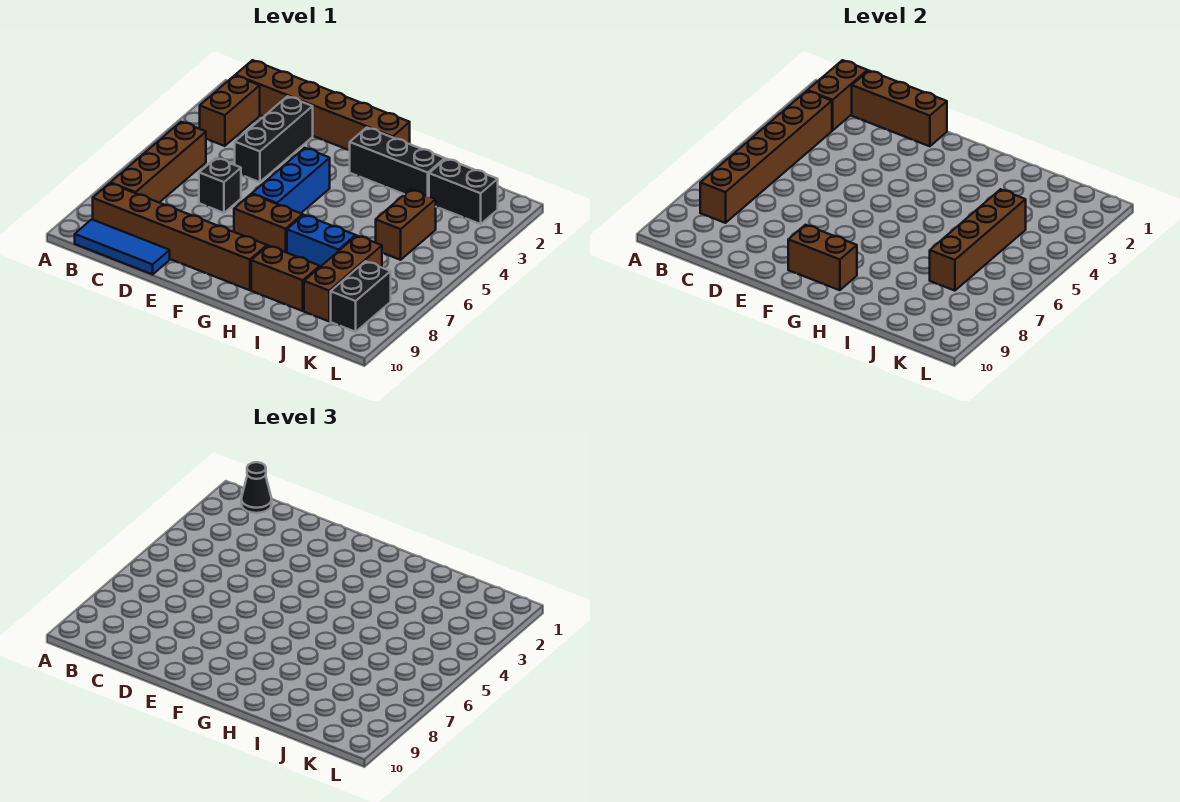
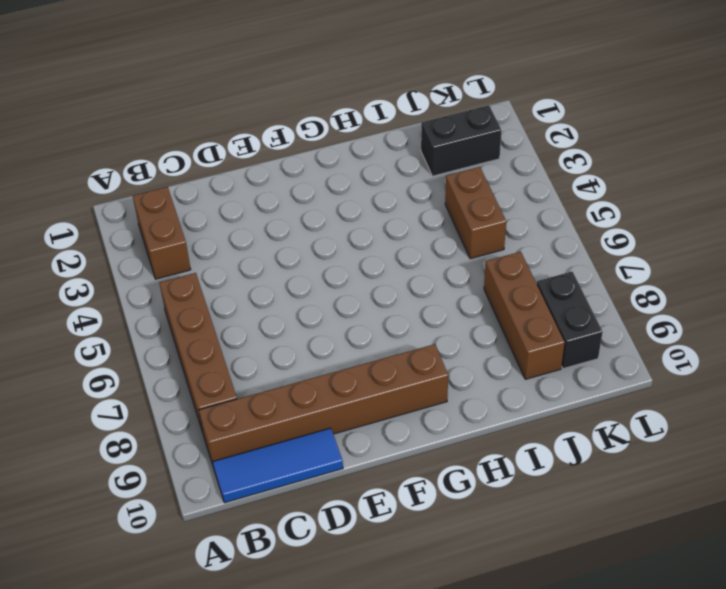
none -> brown brick B1:G1 level 1
none -> black brick D2:D4 level 1
none -> black brick D6 level 1

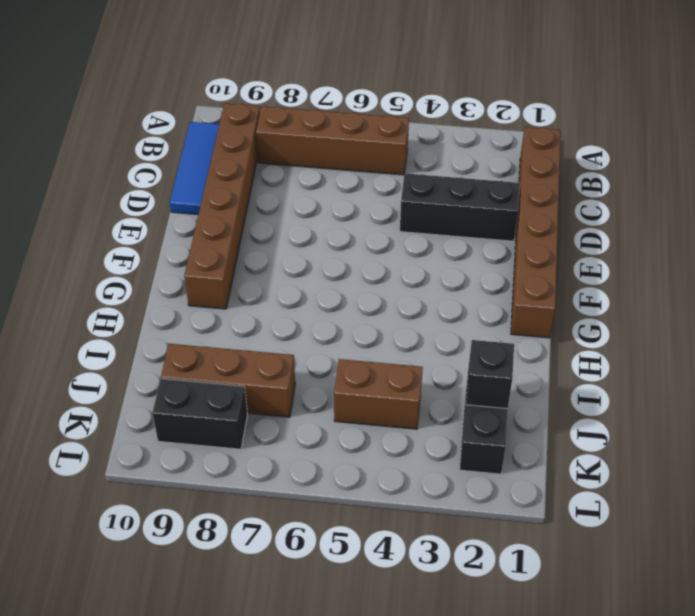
black brick J2 level 2 -> black brick D6 level 1
none -> brown brick B2:B3 level 1
none -> blue brick F4:F6 level 1
none -> brown brick F7:G7 level 1

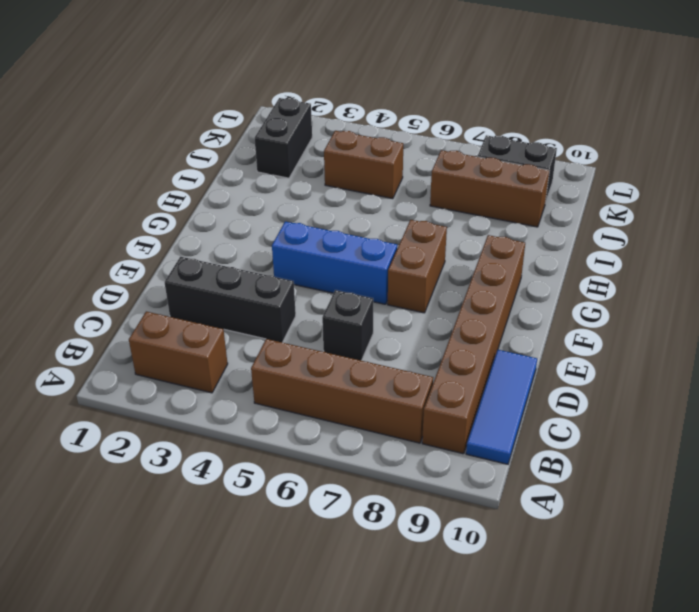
none -> brown brick B1:G1 level 1
none -> black brick G2:I2 level 1
none -> blue brick H7:I7 level 1

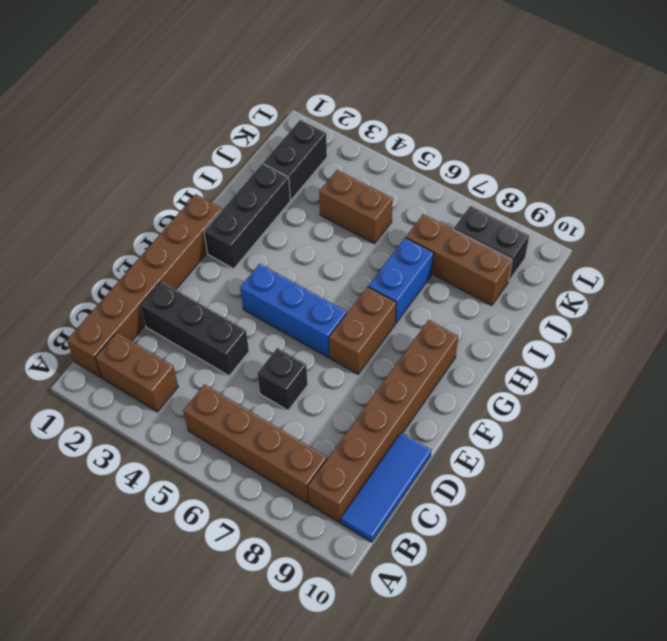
none -> brown brick H9:I9 level 1
none -> brown brick B1:B2 level 2
none -> brown brick B3:B8 level 2

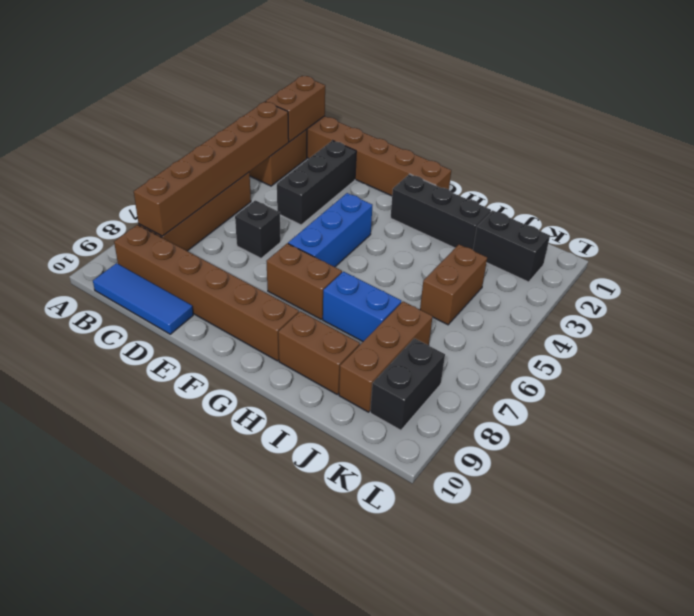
none -> brown brick C1:E1 level 2
none -> brown brick F9:G9 level 2
none -> brown brick J4:J7 level 2

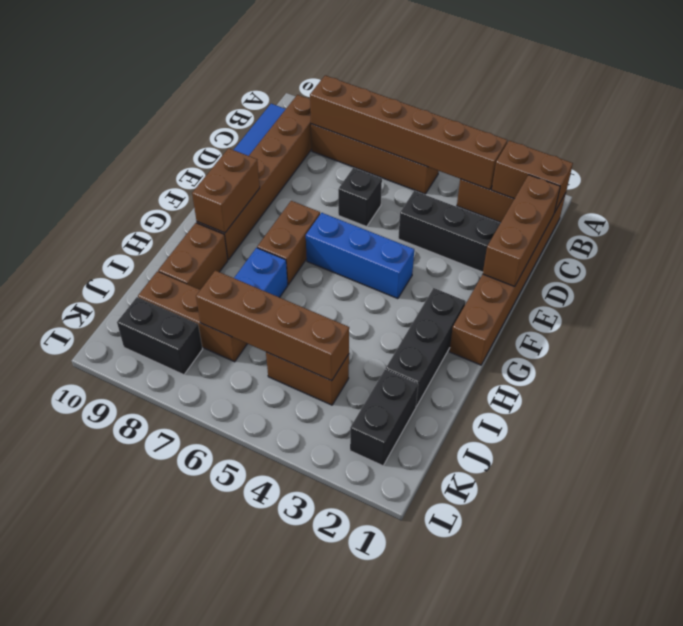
none -> black cone B1 level 3

